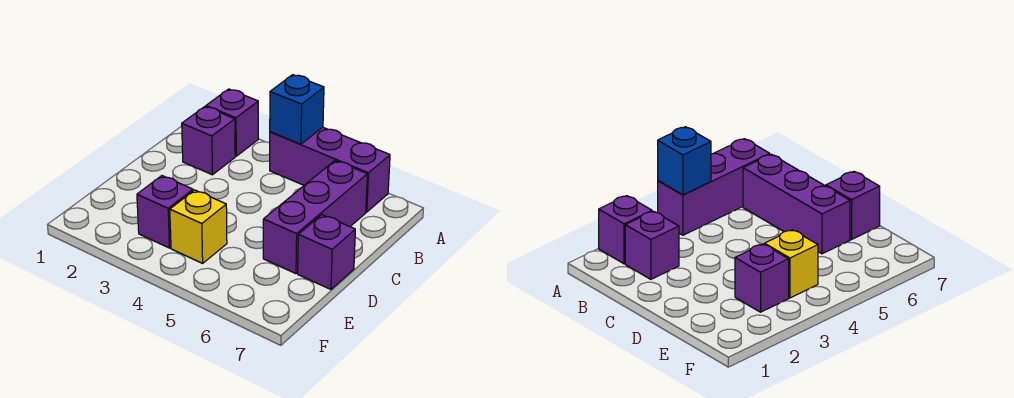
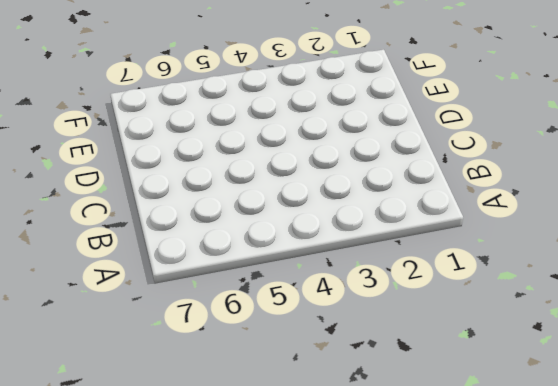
none -> purple brick A2 level 1
none -> purple brick A4:A6 level 1

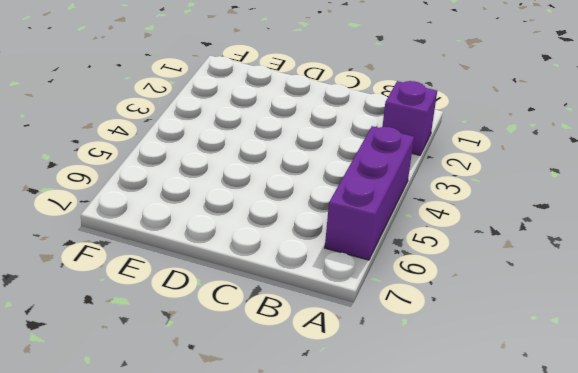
none -> purple brick B2 level 1
none -> purple brick B6:D6 level 1

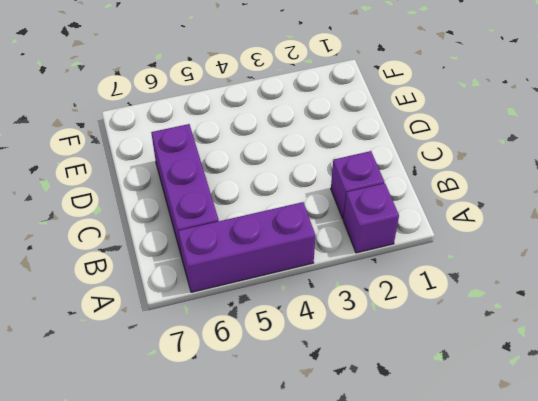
none -> purple brick D7 level 1
none -> purple brick E3 level 1

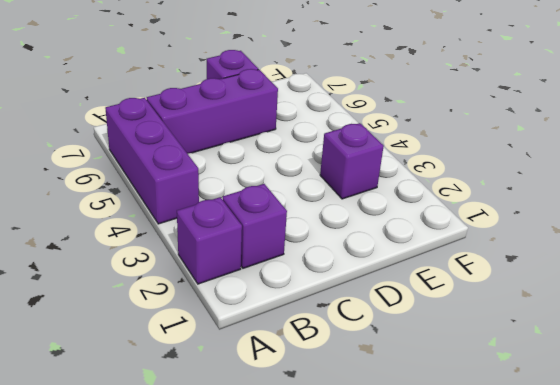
none -> yellow brick E4 level 1
none -> blue brick A4 level 2

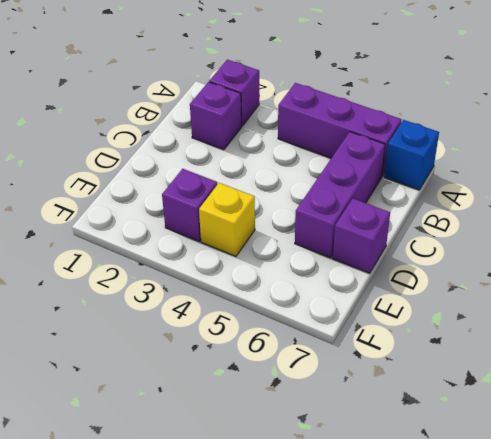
blue brick A7 level 1 -> blue brick A4 level 2

